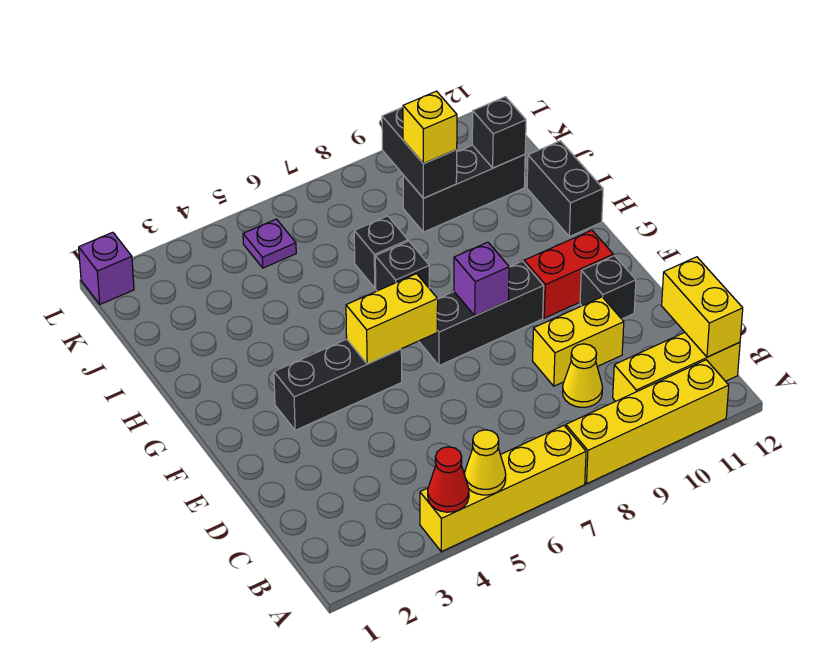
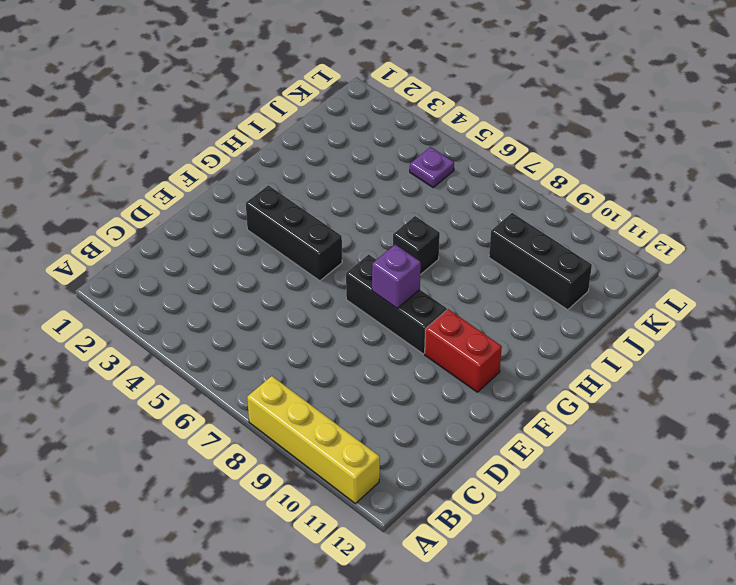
none -> yellow brick A4:A7 level 1
none -> yellow brick B10:B12 level 1
none -> yellow cone C9 level 1

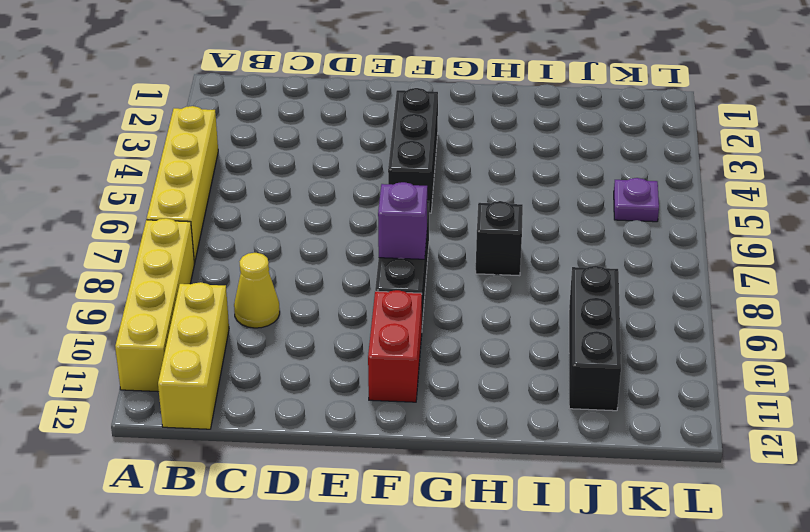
none -> yellow brick D9:D10 level 1
none -> black brick E11 level 1
none -> black brick H12:I12 level 1

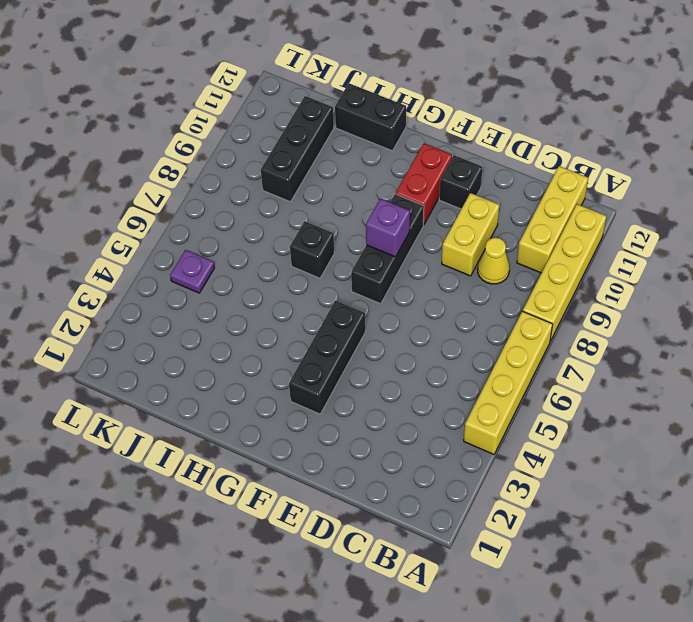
none -> black brick I7 level 1
none -> purple brick L1 level 1
none -> red cone A4 level 2

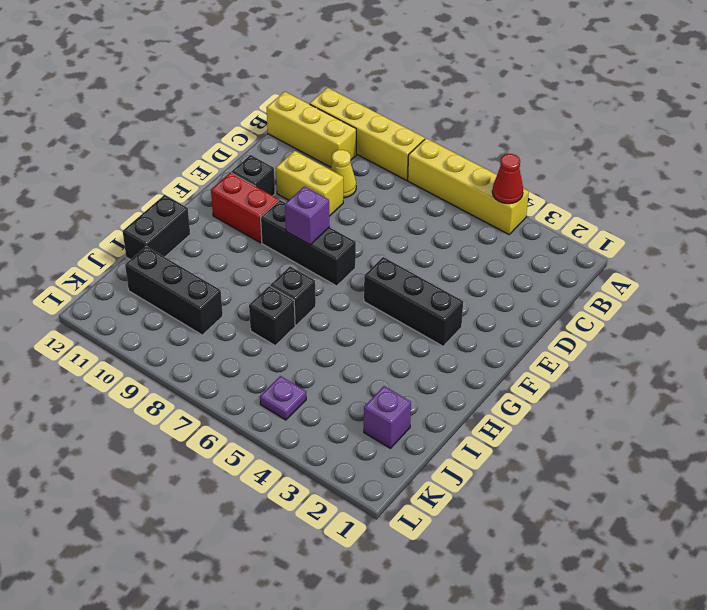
purple brick J2 level 1 -> purple brick L1 level 1
none -> yellow cone A5 level 2
none -> yellow brick B12:C12 level 2
none -> yellow brick F5:F6 level 2

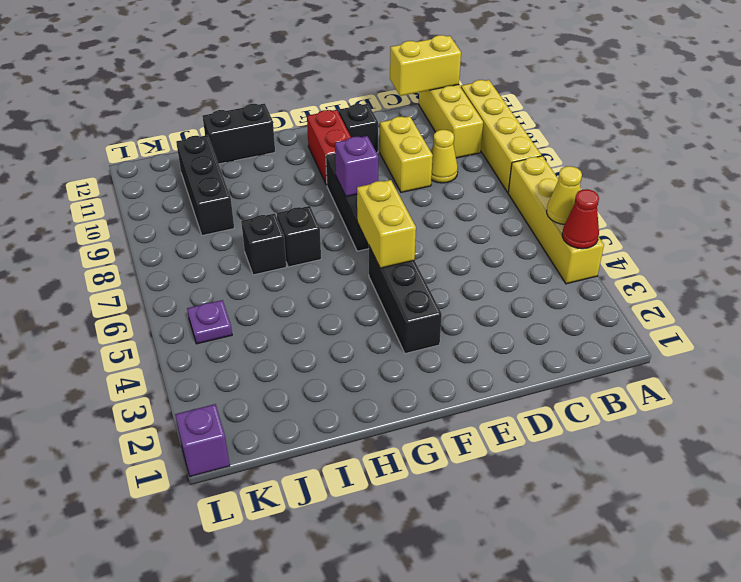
none -> black brick J9:K9 level 2
none -> black brick J11 level 2
none -> yellow brick J9 level 3

